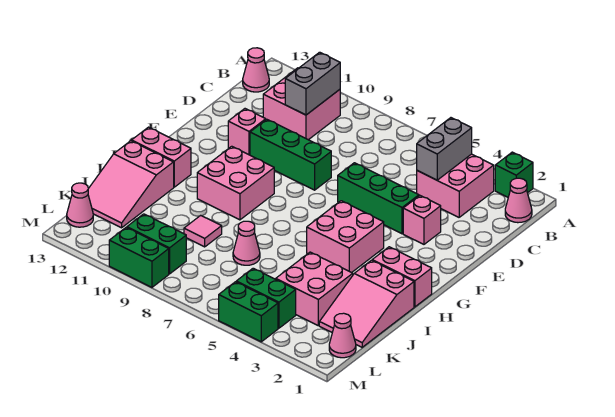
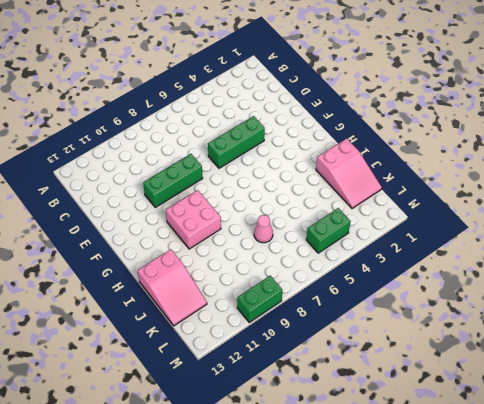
none -> green brick A2 level 1
none -> pink cone B1 level 1
none -> pink brick B3:C4 level 1

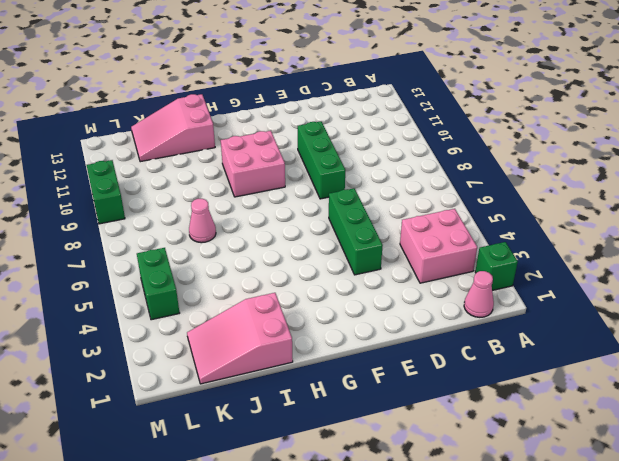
none -> pink brick B10:C11 level 1
none -> pink cone B13 level 1
none -> pink brick E3 level 1

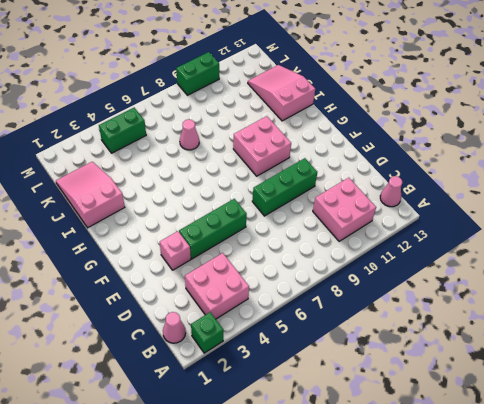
none -> pink brick E11 level 1
none -> pink brick G4:H5 level 1
none -> pink brick H1:H2 level 1

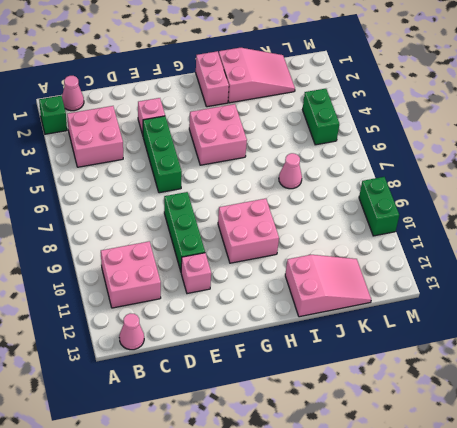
none -> pink brick H12:H13 level 1
none -> pink brick J3:K4 level 1
none -> pink tile J9 level 1

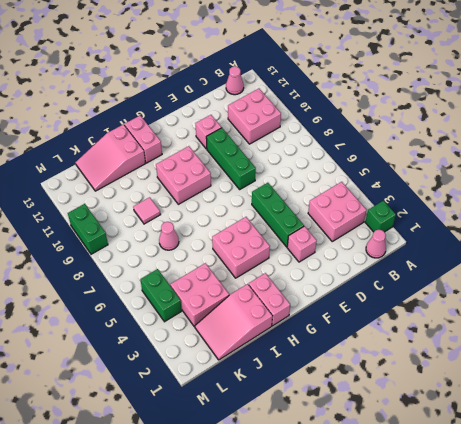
none -> pink cone L1 level 1
none -> green brick L9:L10 level 1
none -> pink cone L13 level 1

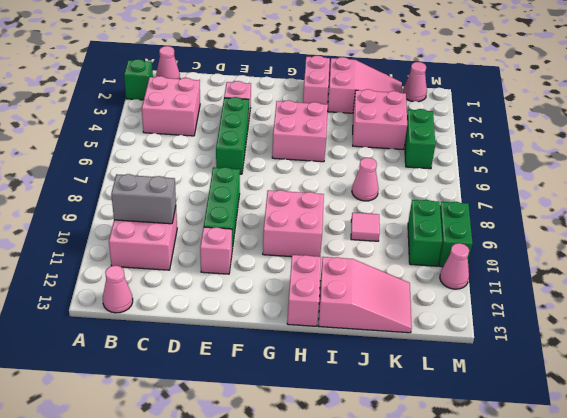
pink cone M11 level 1 -> pink cone L13 level 1
none -> green brick M4:M5 level 1
none -> grey brick B4:C4 level 2

